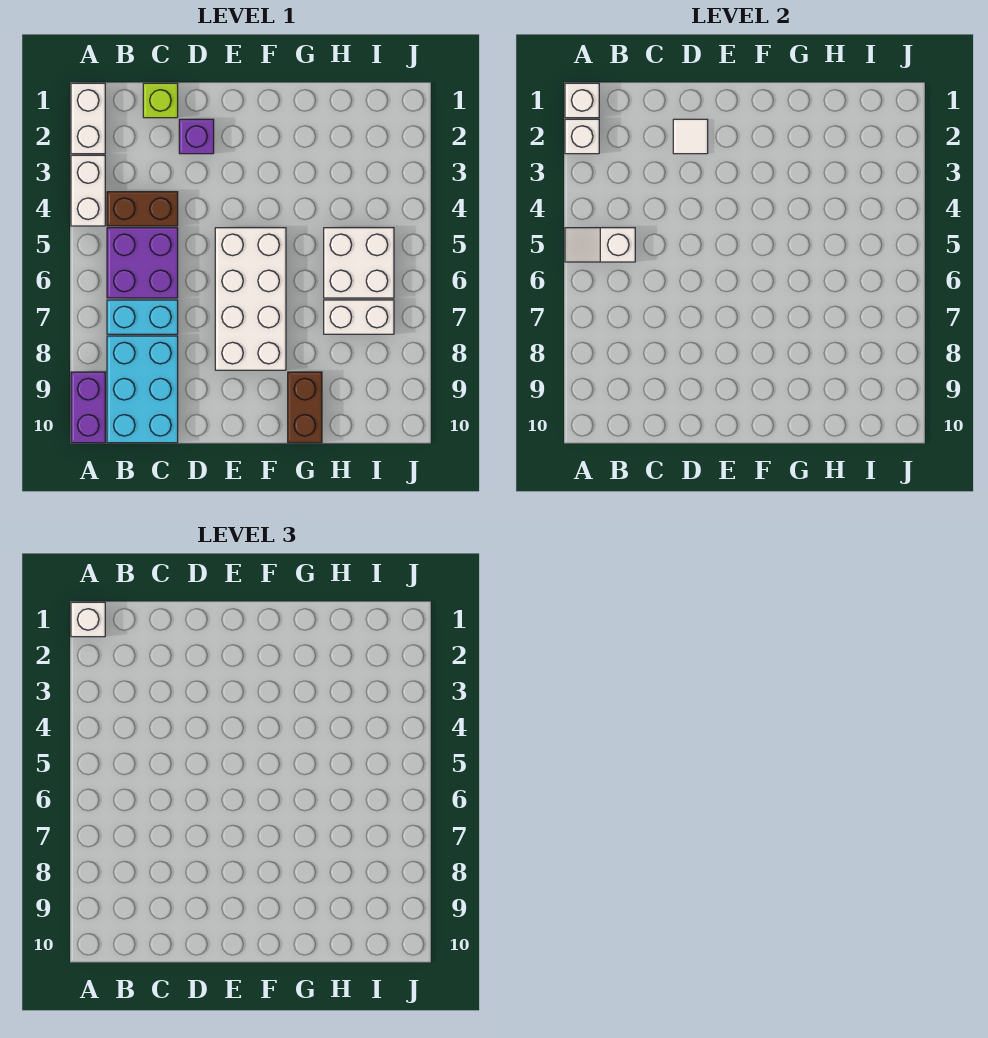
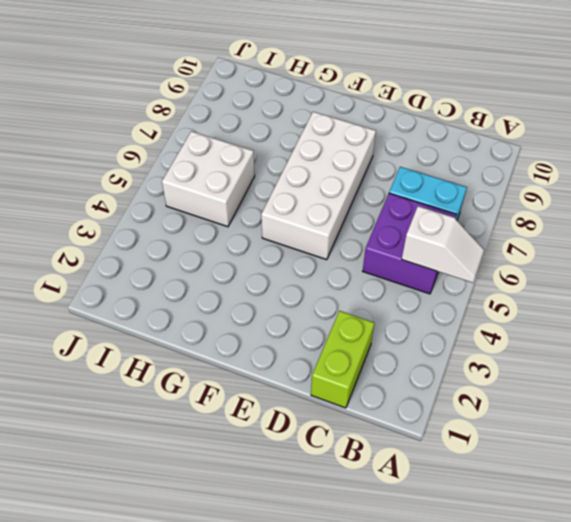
lime brick C1:C2 level 1 -> lime brick C1 level 1
none -> white brick A1:A2 level 1
none -> white brick A3:A4 level 1
none -> purple brick A9:A10 level 1

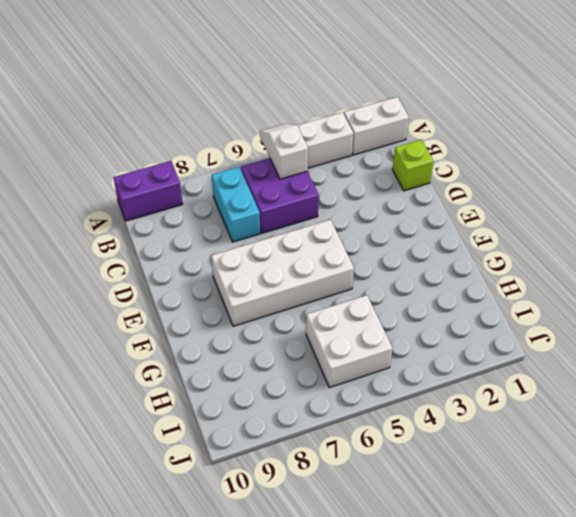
none -> brown brick B4:C4 level 1
none -> cyan brick B8:C10 level 1
none -> purple brick D2 level 1

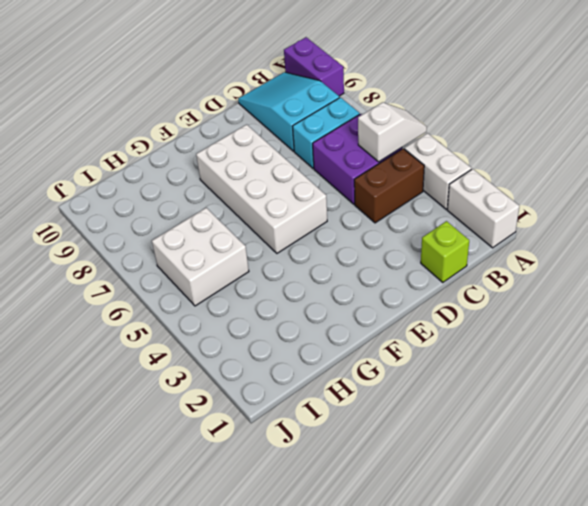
cyan slope B8:C10 level 1 top 8 -> cyan brick B8:C10 level 1
none -> purple brick D2 level 1
none -> brown brick G9:G10 level 1
none -> white brick H7:I7 level 1

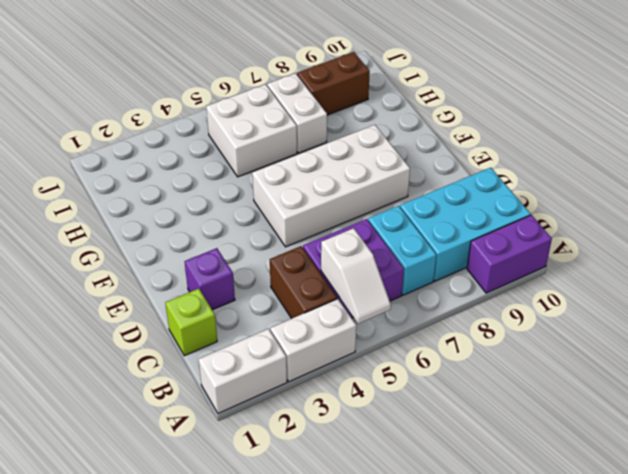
brown brick I8:I9 level 1 -> brown brick G9:G10 level 1
none -> white brick A1 level 2
none -> white brick A2 level 2
none -> white tile D2 level 2

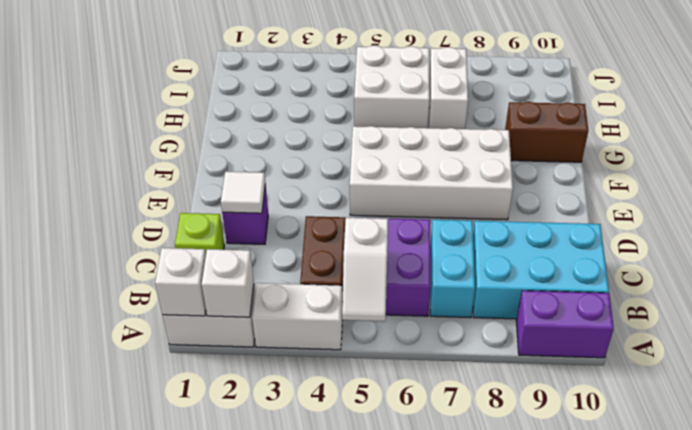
none -> white brick A1 level 3

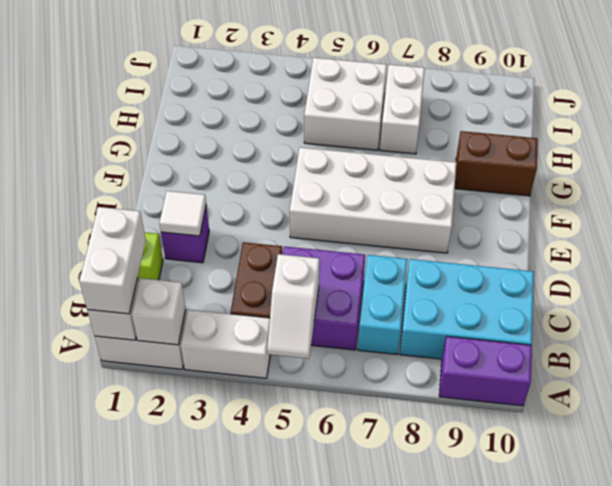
white brick A1:B1 level 3 -> white brick A1 level 3

